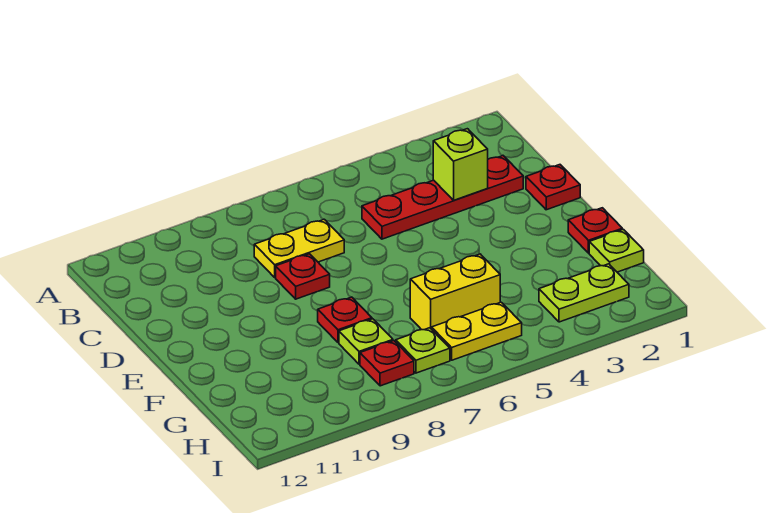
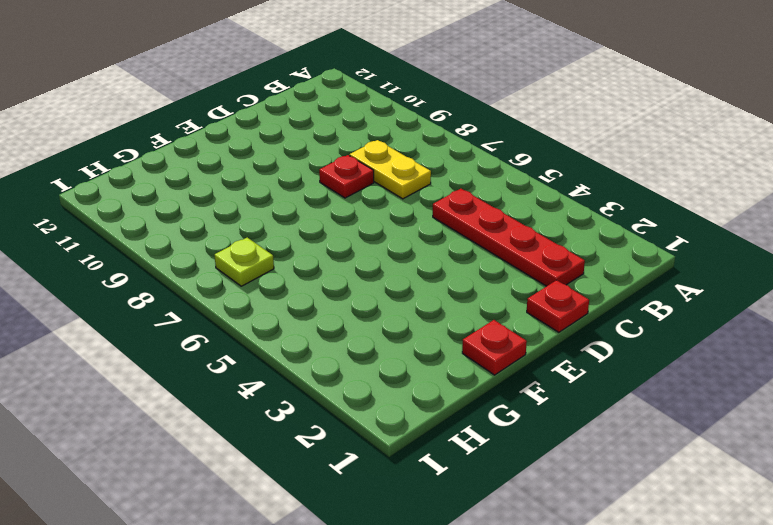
none -> red plate F8 level 1
none -> lime plate G1 level 1
none -> yellow brick G5:G6 level 1

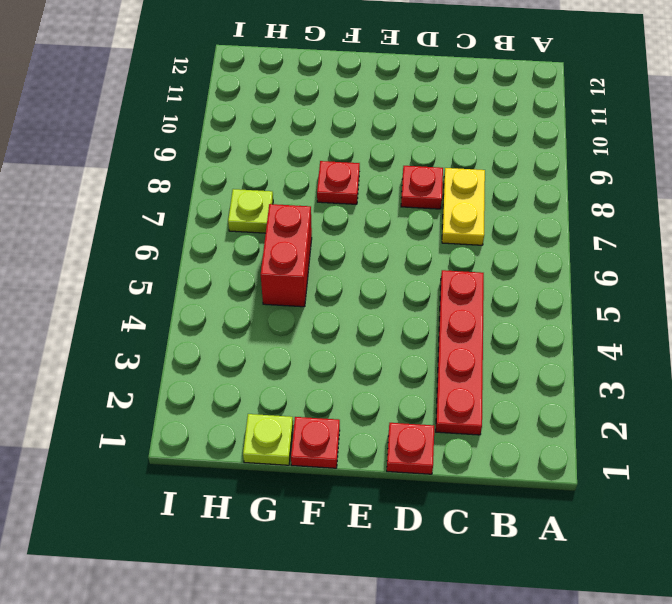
red brick G5:G6 level 1 -> yellow brick G5:G6 level 1
none -> lime plate G8 level 1
none -> lime plate H2:H3 level 1
none -> yellow plate H5:H6 level 1

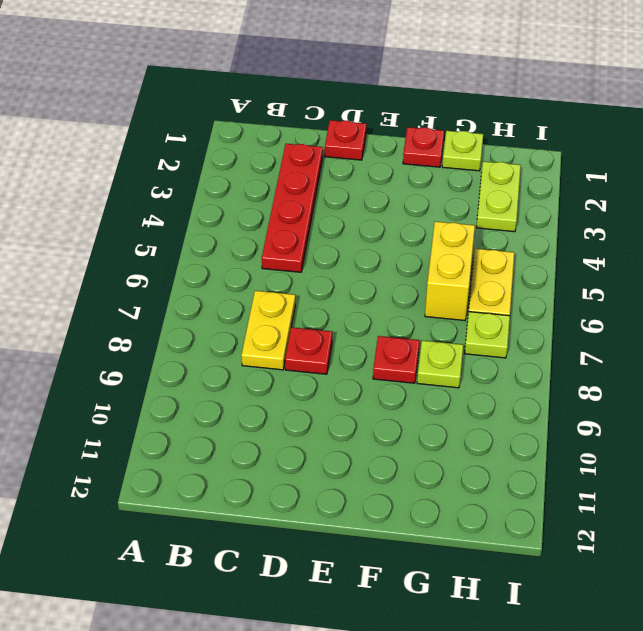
none -> red plate H8 level 1
none -> lime brick C3 level 2

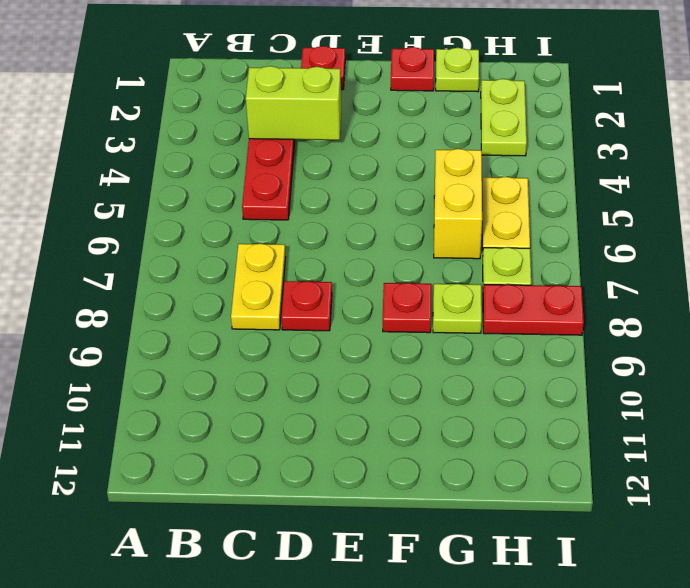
lime brick C3:D3 level 2 -> lime brick C3 level 2
red plate H8:I8 level 1 -> red plate H8 level 1

